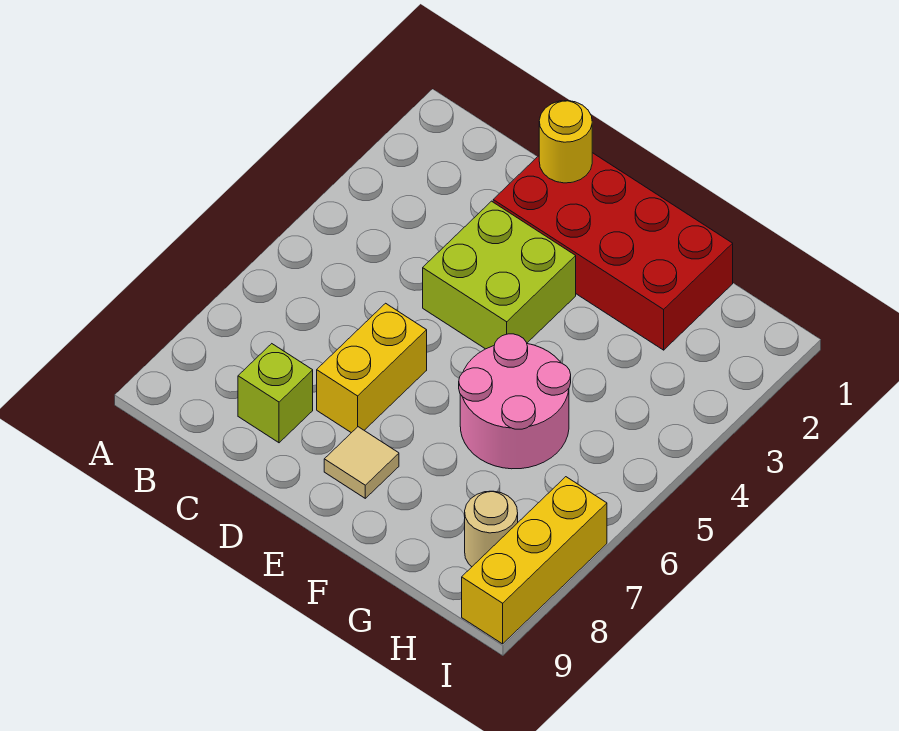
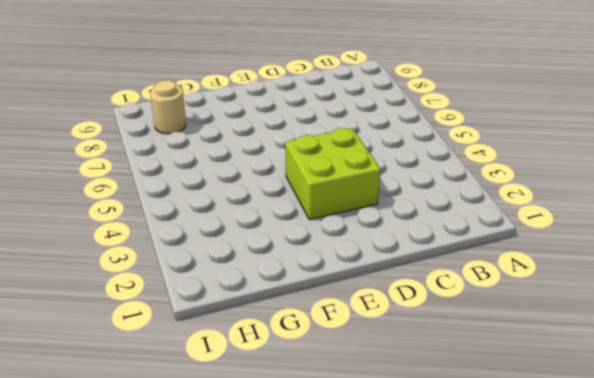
none -> lime brick C8 level 1
none -> red brick D1:G2 level 1

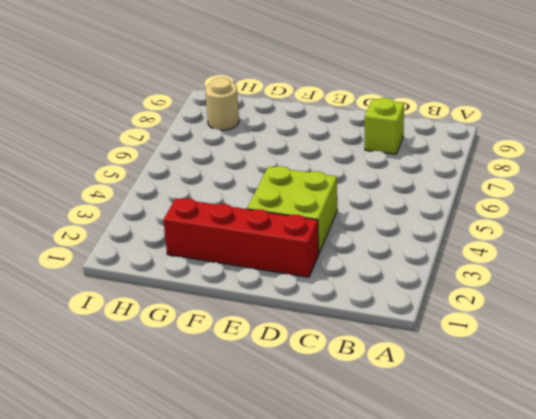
red brick D2:G2 level 1 -> red brick D1:G2 level 1
none -> yellow brick D6:D7 level 1
none -> tan tile E8 level 1

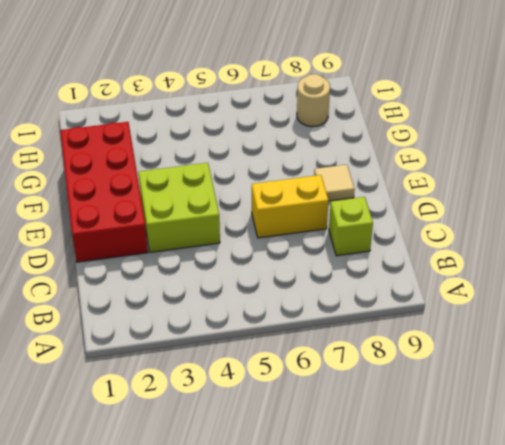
none -> pink round brick F5:G6 level 1
none -> yellow brick I7:I9 level 1

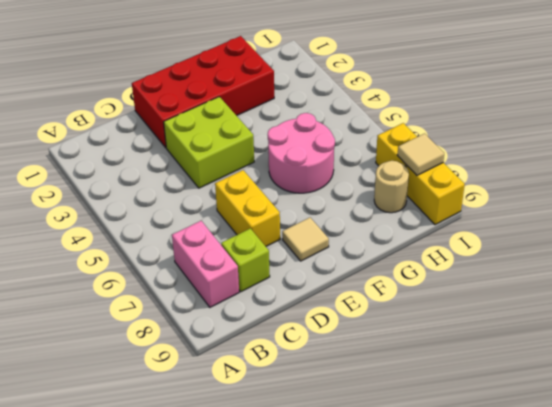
pink brick B7:B8 level 1 -> none
tan tile I8 level 2 -> none
none -> yellow round brick D1 level 2

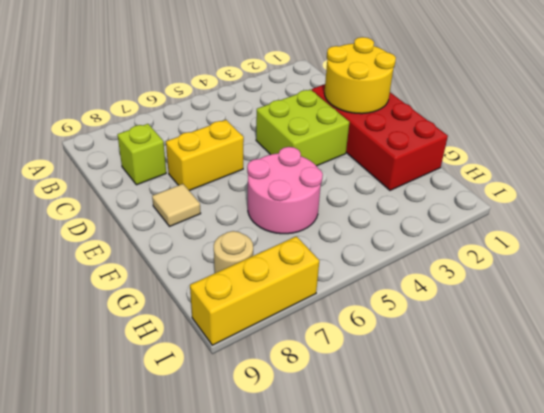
yellow round brick D1:E2 level 2 -> yellow round brick D1 level 2

